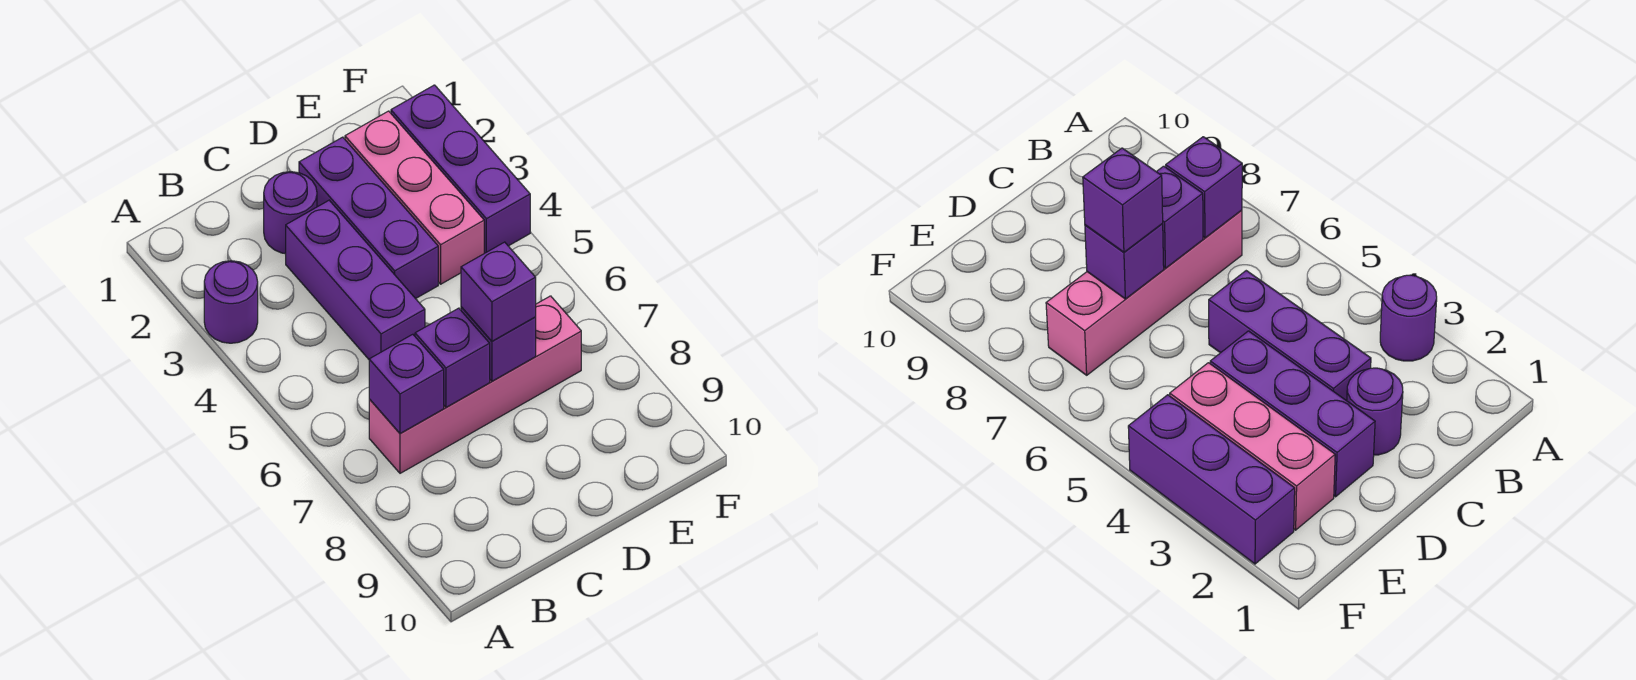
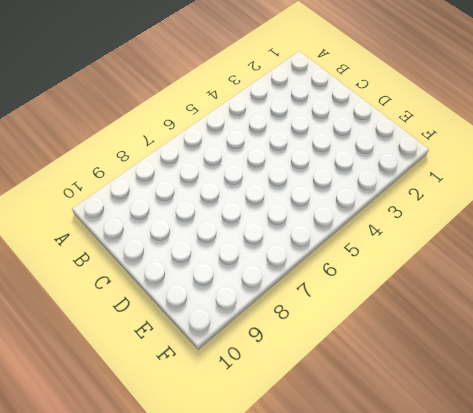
none -> purple round brick A3 level 1
none -> pink brick B7:E7 level 1

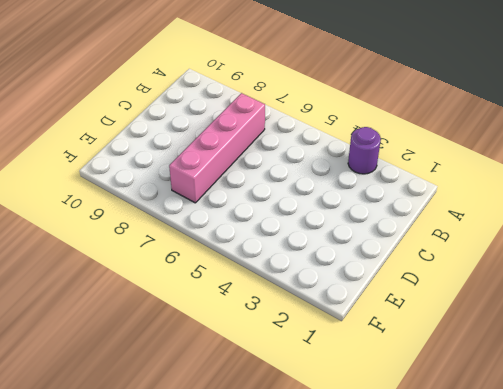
none -> purple round brick C2 level 1
none -> purple brick C3:C5 level 1

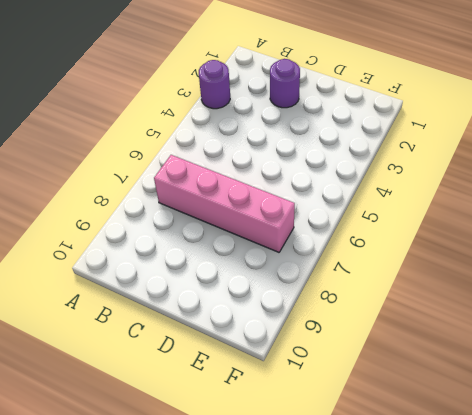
none -> purple brick C3:C5 level 1
none -> purple brick D2:D4 level 1

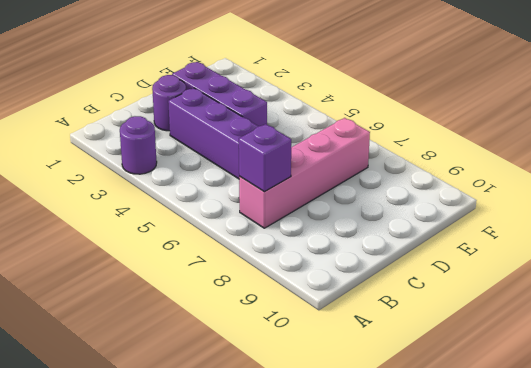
none -> pink brick E2:E4 level 1
none -> purple brick F2:F4 level 1

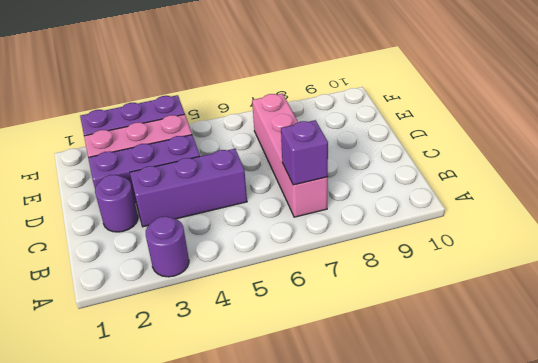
none -> purple brick C7 level 2
none -> purple brick D7 level 2

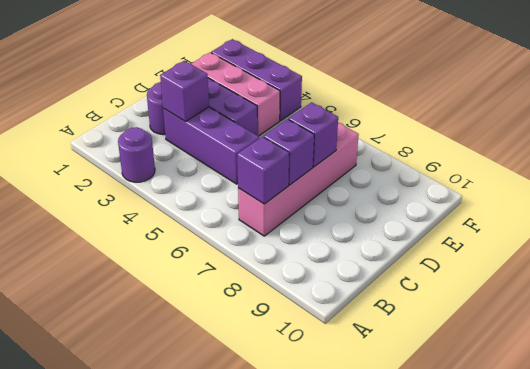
purple brick C3 level 2 -> purple brick D7 level 3

